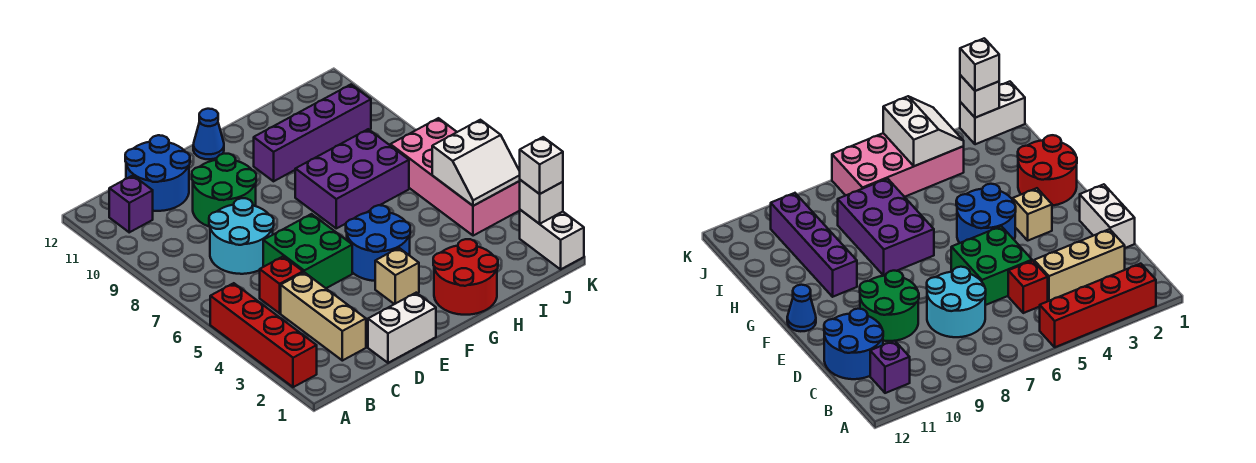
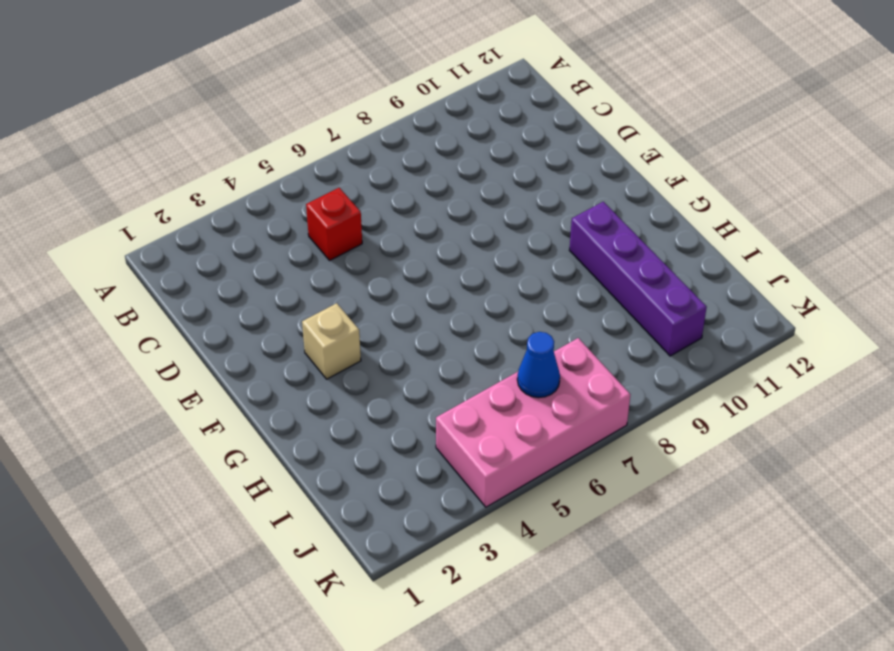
blue cone J6 level 2 -> blue cone F12 level 1
none -> red brick A2:A5 level 1
none -> purple brick B11 level 1
none -> tan brick C2:C4 level 1

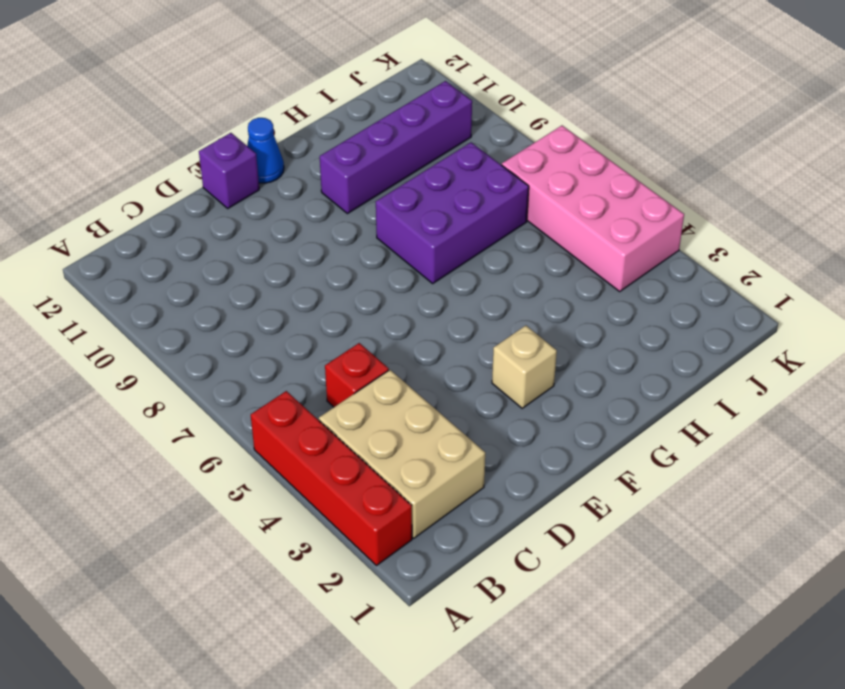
tan brick B2:C4 level 1 -> tan brick C2:C4 level 1
purple brick E12 level 1 -> purple brick B11 level 1
none -> cyan round brick C7:D8 level 1
none -> blue round brick C11:D12 level 1
none -> white brick D1:E1 level 1

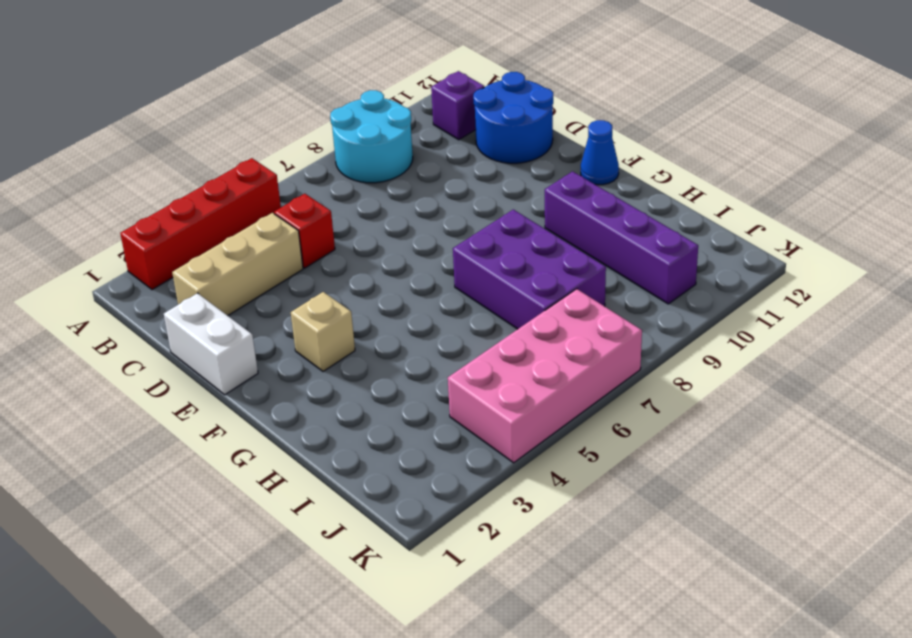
cyan round brick A8:B9 level 1 -> cyan round brick C7:D8 level 1
none -> green brick D5:E6 level 1
none -> green round brick D9:E10 level 1
none -> blue round brick F4:G5 level 1

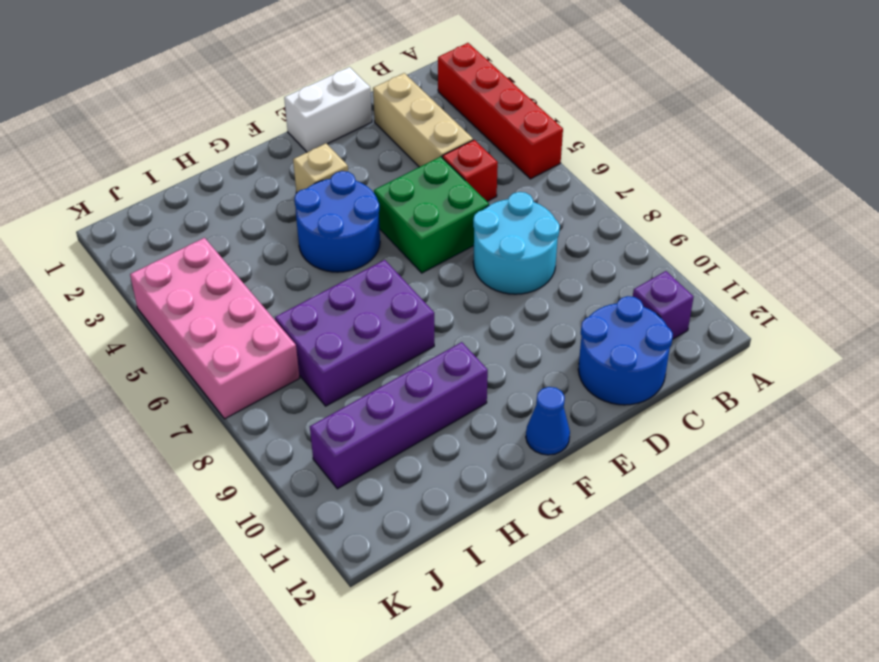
none -> green round brick D9:E10 level 1
none -> red round brick G1:H2 level 1
none -> white brick K1:K2 level 1

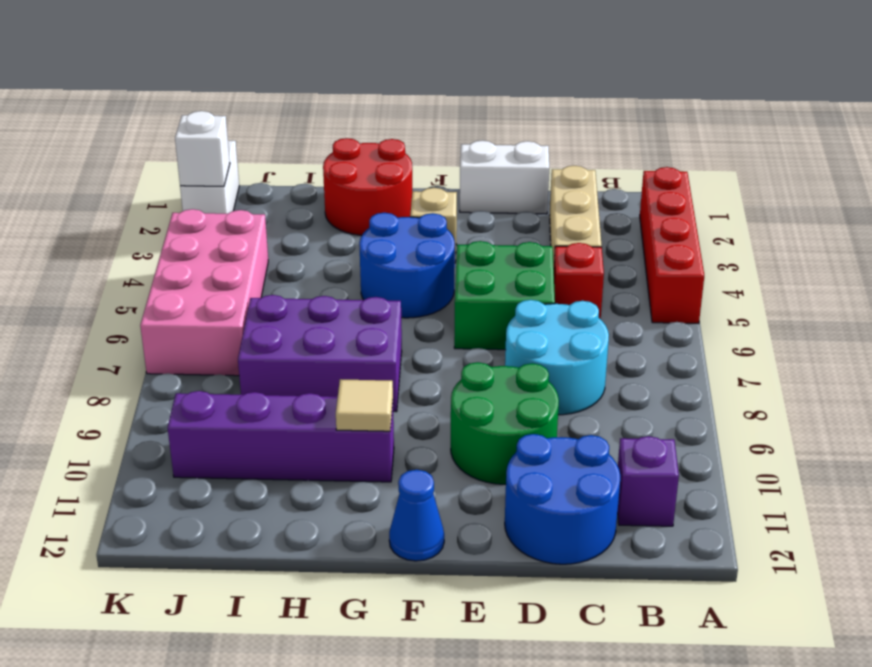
tan tile G10 level 2 -> none
none -> white slope J4:K5 level 2 top 5
none -> white brick K2 level 3

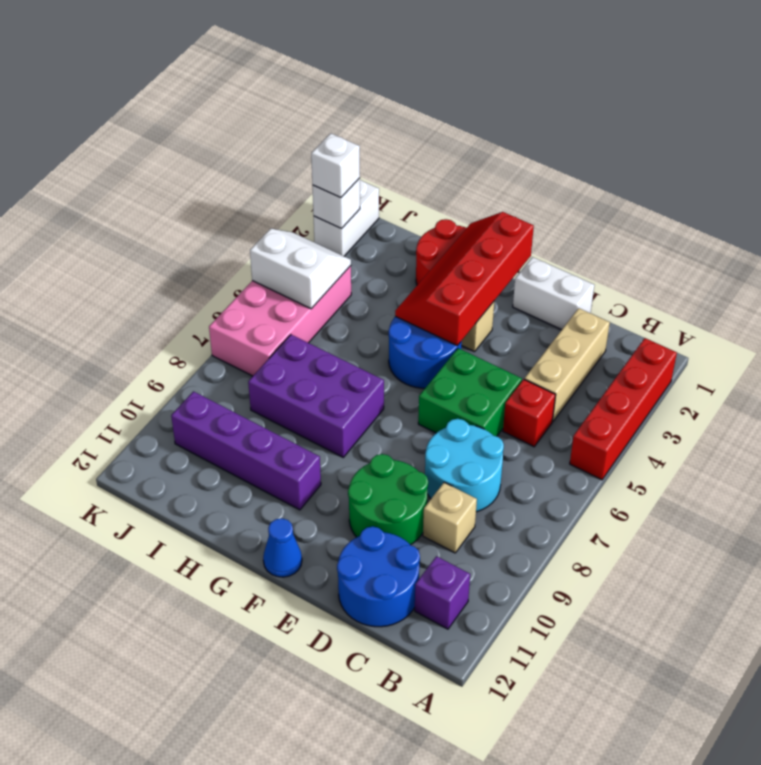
tan brick C9 level 1 -> none
red slope F1:G4 level 2 top F -> none

